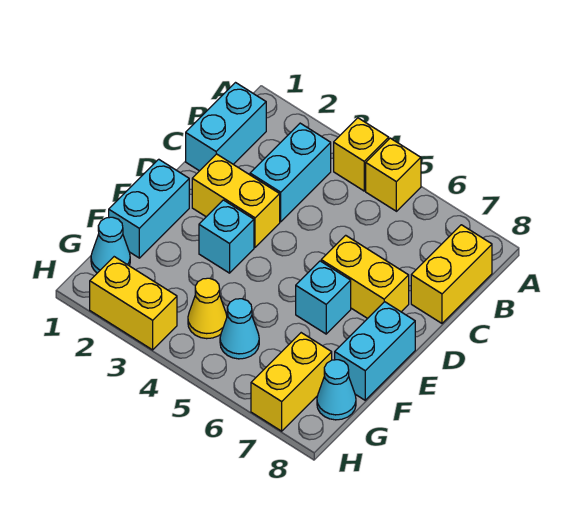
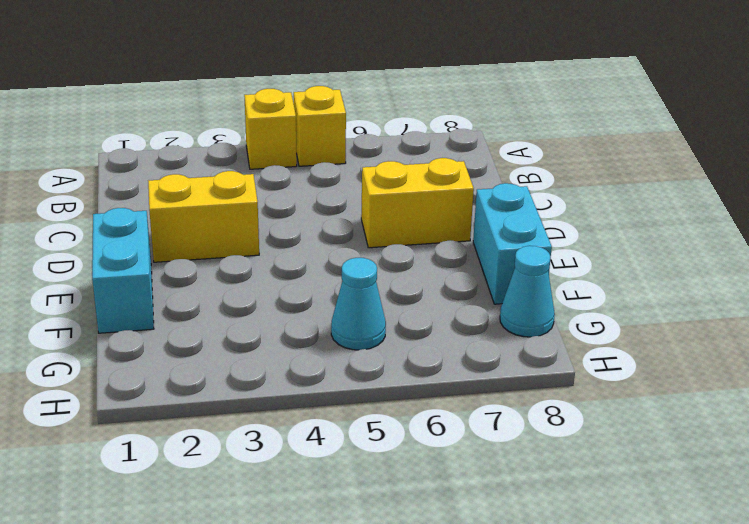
none -> cyan brick B1:C1 level 1
none -> cyan brick B3:C3 level 1
none -> yellow brick B8:C8 level 1

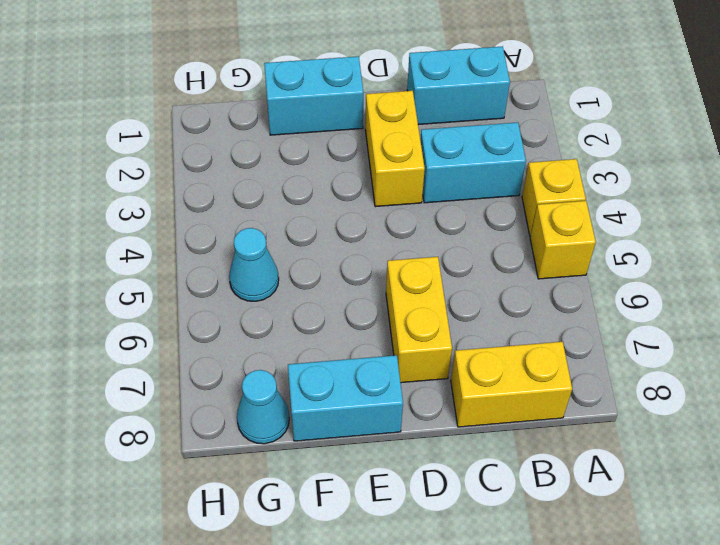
none -> cyan brick E3 level 1
none -> cyan brick E6 level 1
none -> cyan cone G1 level 1

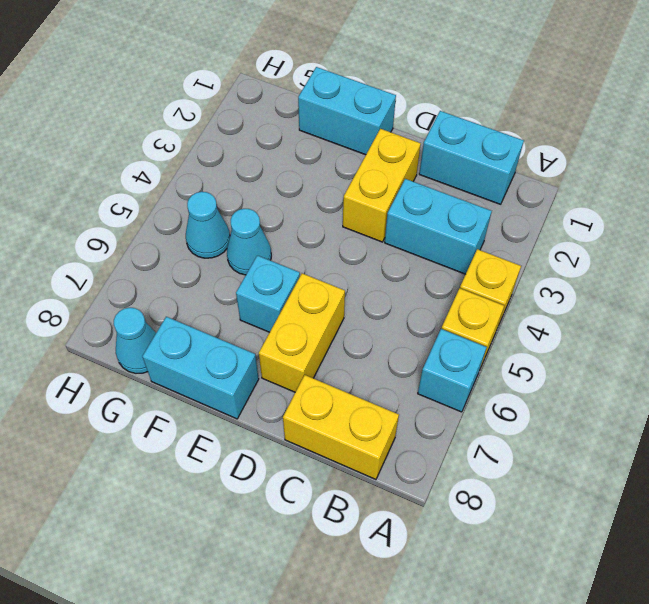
cyan brick A6 level 1 -> cyan brick E3 level 1
cyan cone F5 level 1 -> cyan cone G1 level 1
none -> yellow cone G4 level 1
none -> yellow brick G7:H7 level 1
none -> yellow brick H2:H3 level 1

